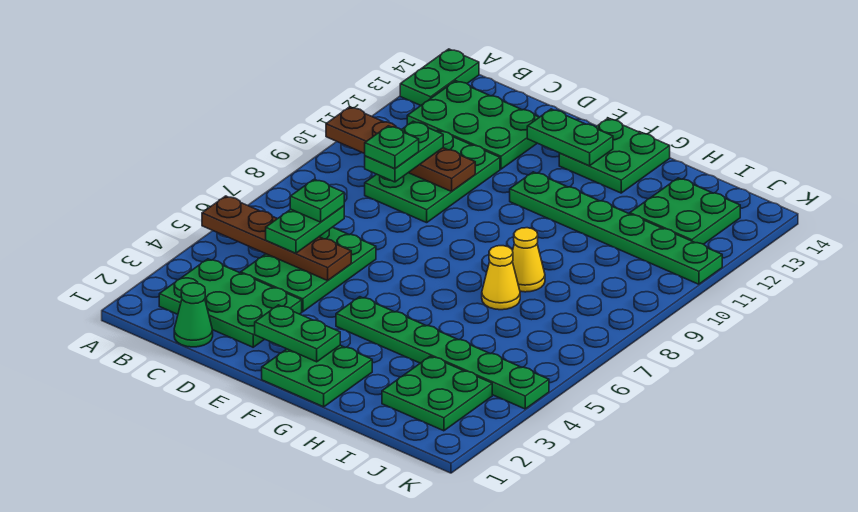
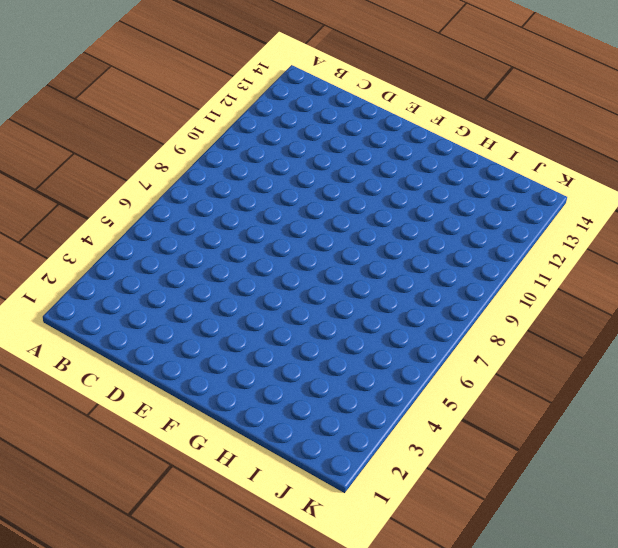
none -> green plate A13:A14 level 1
none -> green plate B2:D3 level 1
none -> green plate B12:D13 level 1

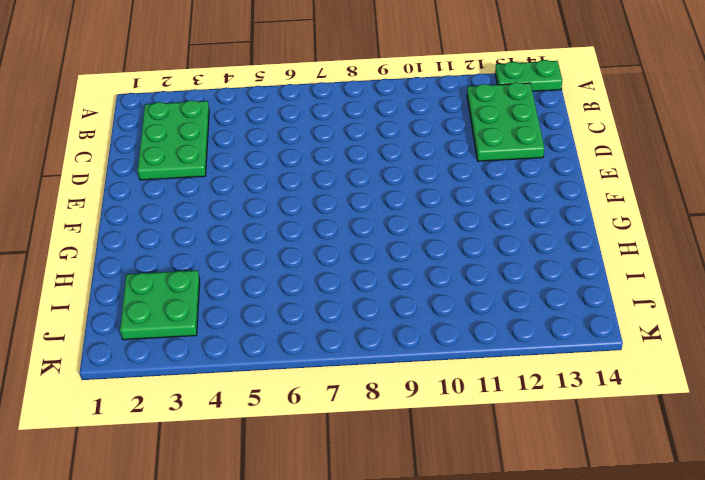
none -> green cone C1 level 1
none -> green plate C4:D6 level 1
none -> green plate C9:D11 level 1

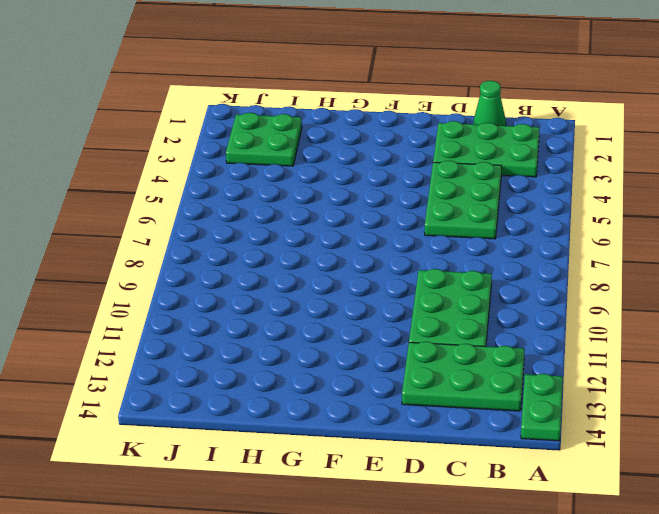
none -> green plate F1:G2 level 1
none -> green plate F4:K4 level 1
none -> green plate F11:K11 level 1

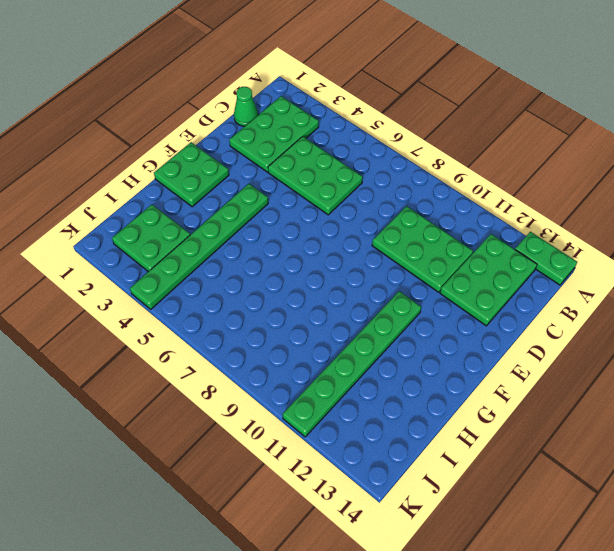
none -> green plate F13:G14 level 1
none -> yellow cone H7 level 1
none -> yellow cone H8 level 1

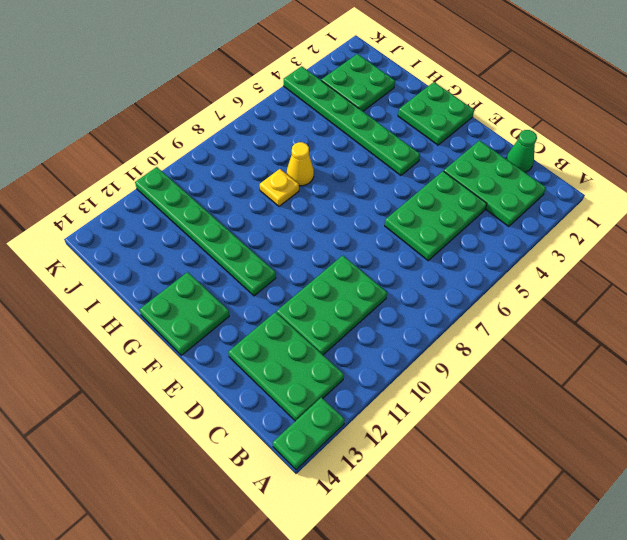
yellow plate H8 level 1 -> yellow cone H8 level 1
none -> green plate I12:J13 level 1
none -> brown plate A5:D5 level 2
none -> brown plate A10:D10 level 2

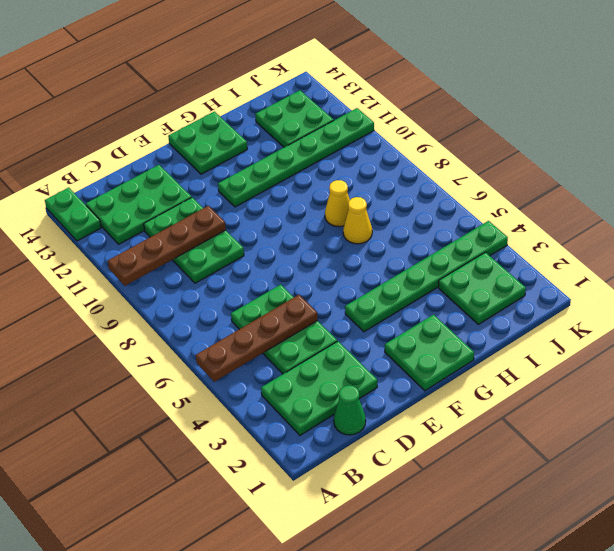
none -> green plate E2:F2 level 2
none -> green plate E13:F13 level 2
none -> green plate C5:C6 level 3

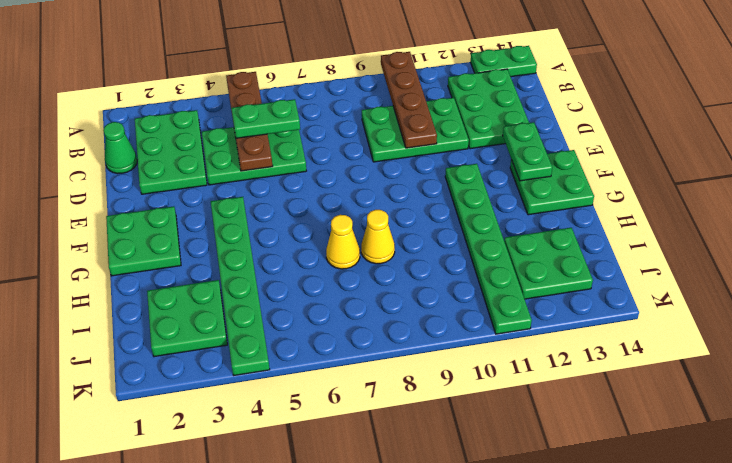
none -> green plate E2:F2 level 2
none -> green plate C9:C10 level 3
none -> green plate C6 level 4

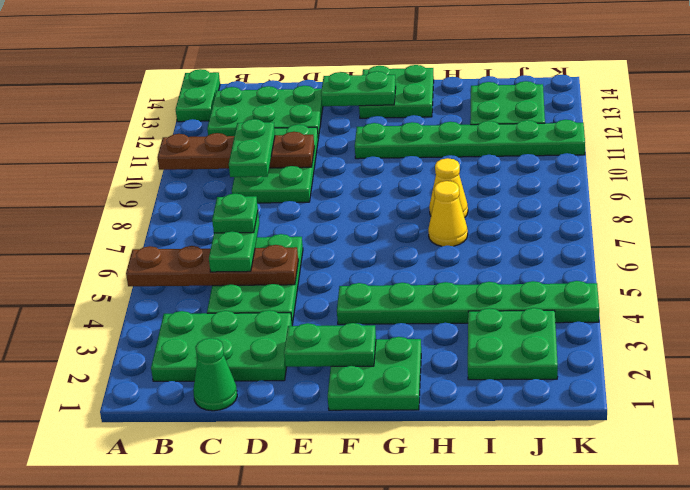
none -> green plate C9 level 4

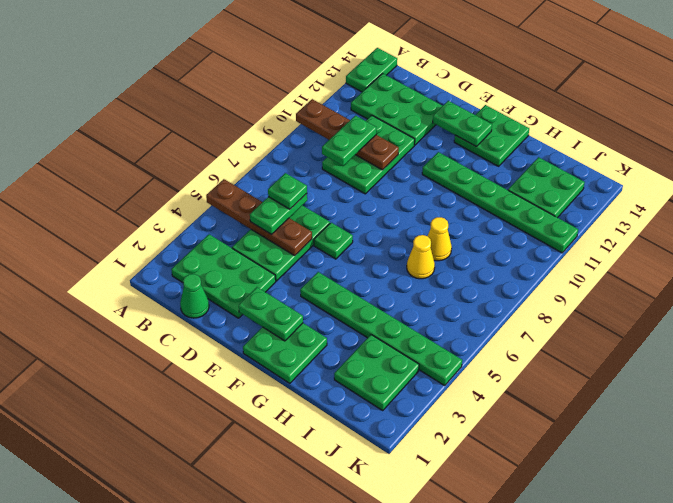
green plate E6 level 1 -> green plate C9 level 4

